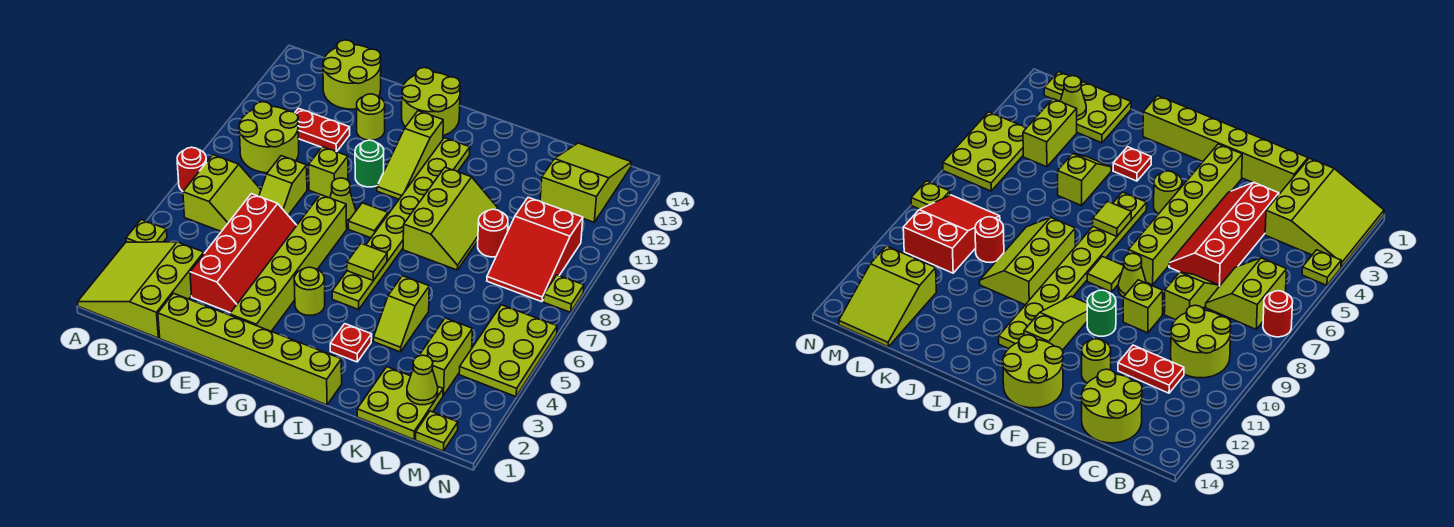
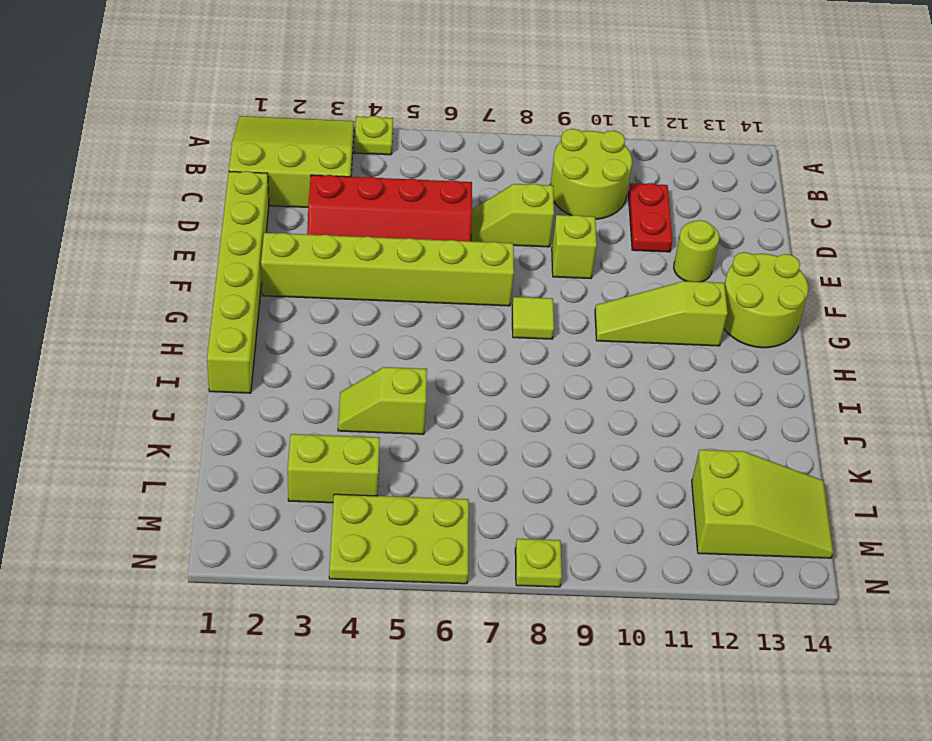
none -> red round brick A7 level 1
none -> lime slope B6:C7 level 1 top B
none -> lime round brick C13:D14 level 1
none -> lime cone F8 level 1

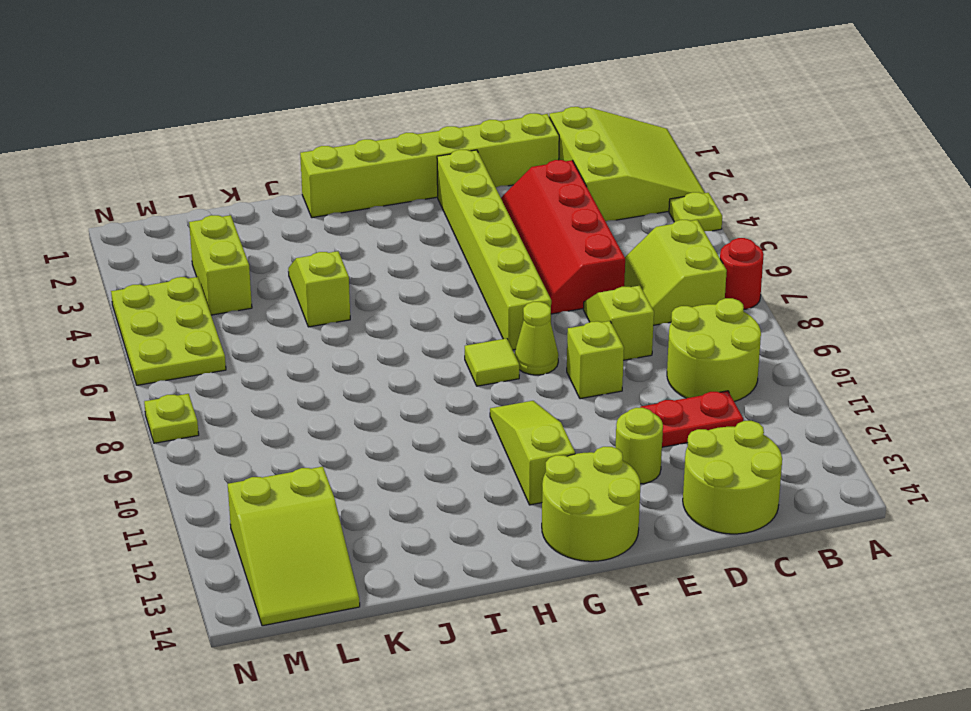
none -> green round brick F10 level 1
none -> lime round brick G4 level 1
none -> lime plate H5:H12 level 1
none -> red plate I3 level 1

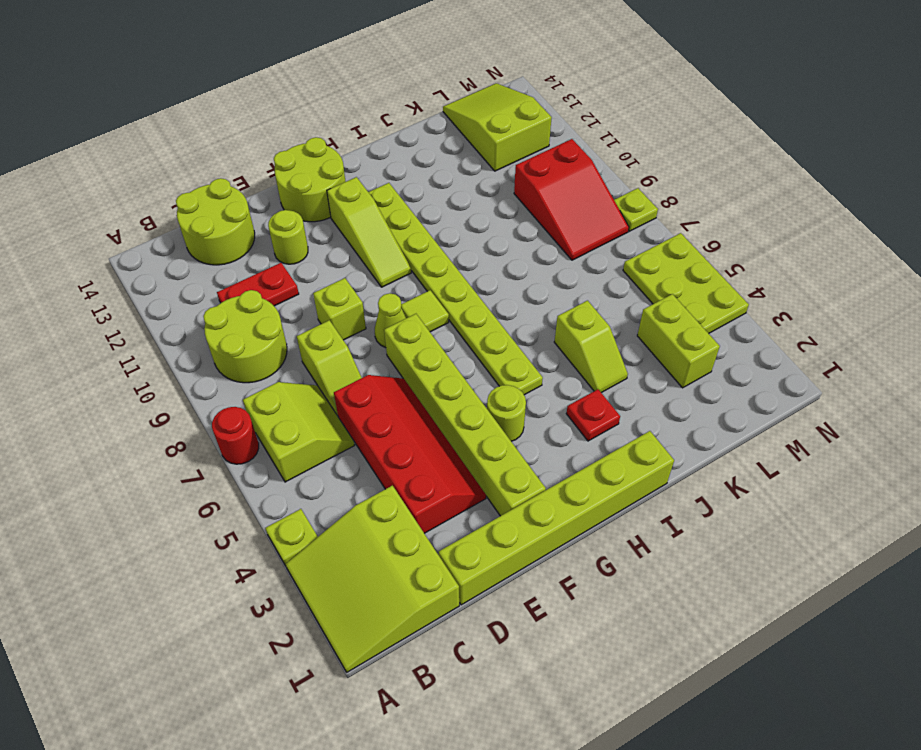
none -> green round brick F10 level 1
none -> lime slope I8:J10 level 1 top I
none -> lime plate K1:L2 level 1
none -> red round brick K9 level 1

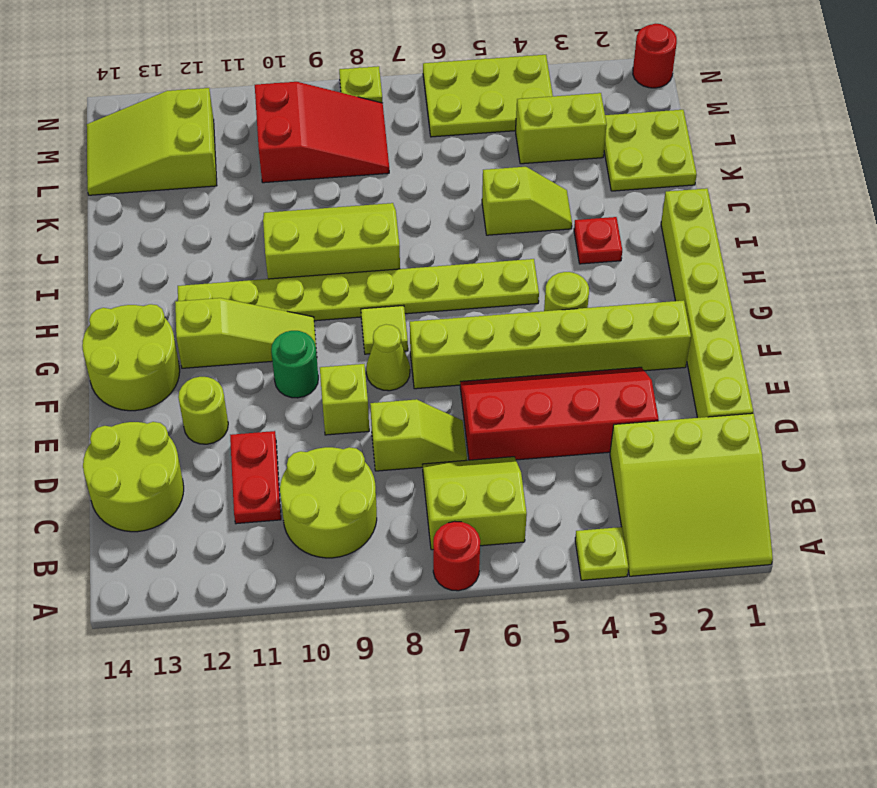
red round brick N1 level 1 -> red round brick K9 level 1
none -> lime plate M1 level 1
none -> lime tile H6 level 2
none -> lime cone L2 level 2

